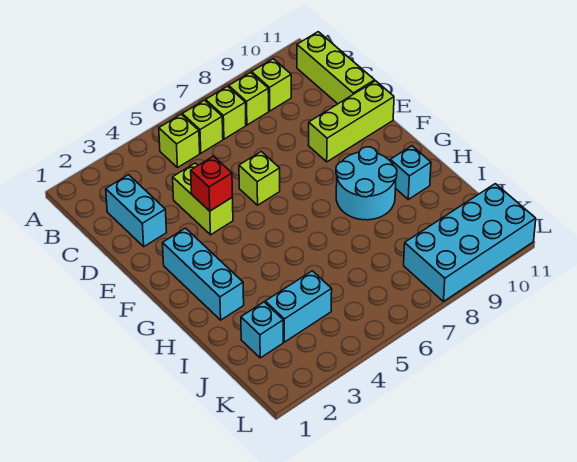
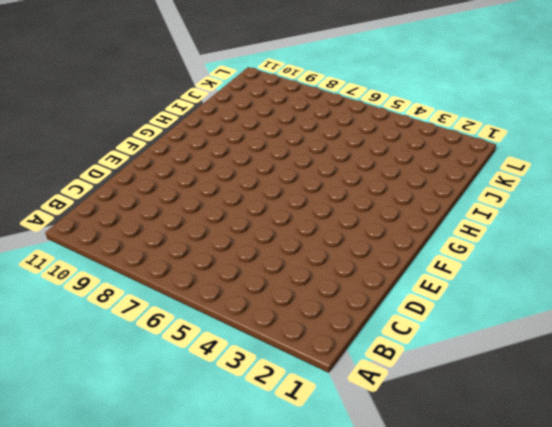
none -> lime brick B5 level 1
none -> lime brick B6 level 1
none -> lime brick B7 level 1

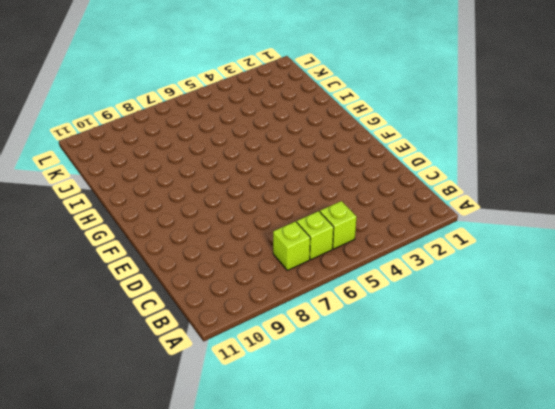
none -> lime brick B8 level 1
none -> lime brick B9 level 1
none -> lime brick B11:D11 level 1

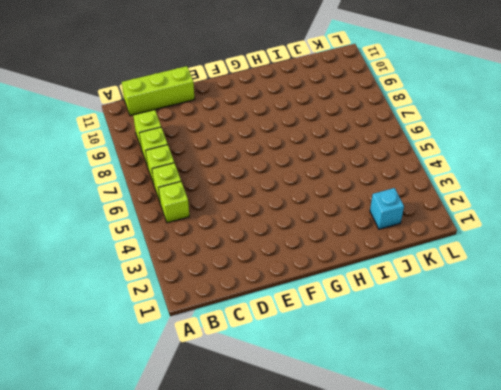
none -> cyan brick C2:D2 level 1
none -> lime brick D4:E4 level 1
none -> lime brick E6 level 1

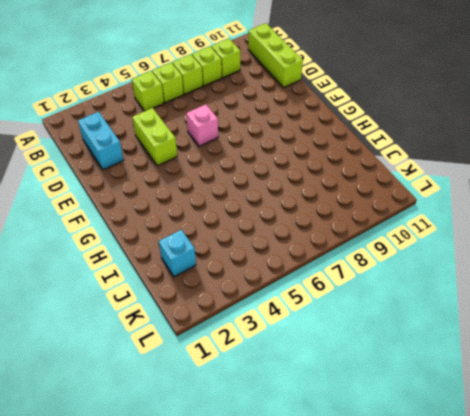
pink brick E6 level 1 -> lime brick E6 level 1
none -> lime brick E9:E11 level 1
none -> cyan brick F2:H2 level 1
none -> cyan round brick G8:H9 level 1

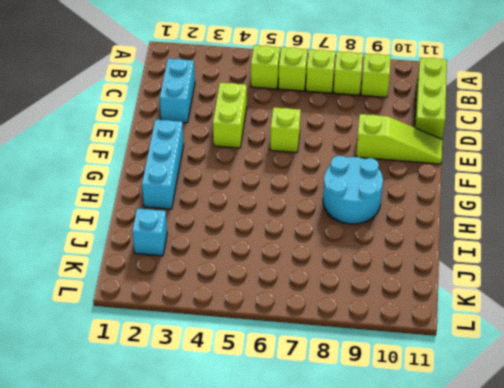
lime slope E9:E11 level 1 top 9 -> lime brick E9:E11 level 1
none -> cyan brick H10 level 1
none -> cyan brick J3:J4 level 1
none -> cyan brick K8:L11 level 1

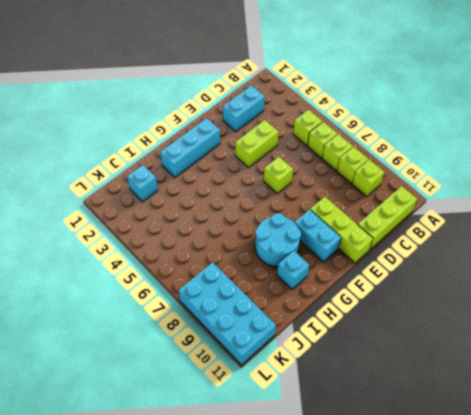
cyan brick F9:F10 level 1 -> cyan brick J3:J4 level 1
none -> red brick E4 level 2

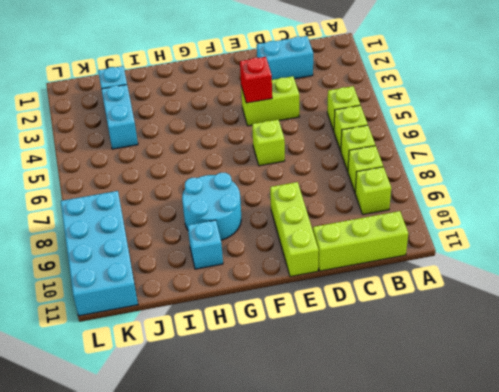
none -> cyan brick F2:H2 level 1

